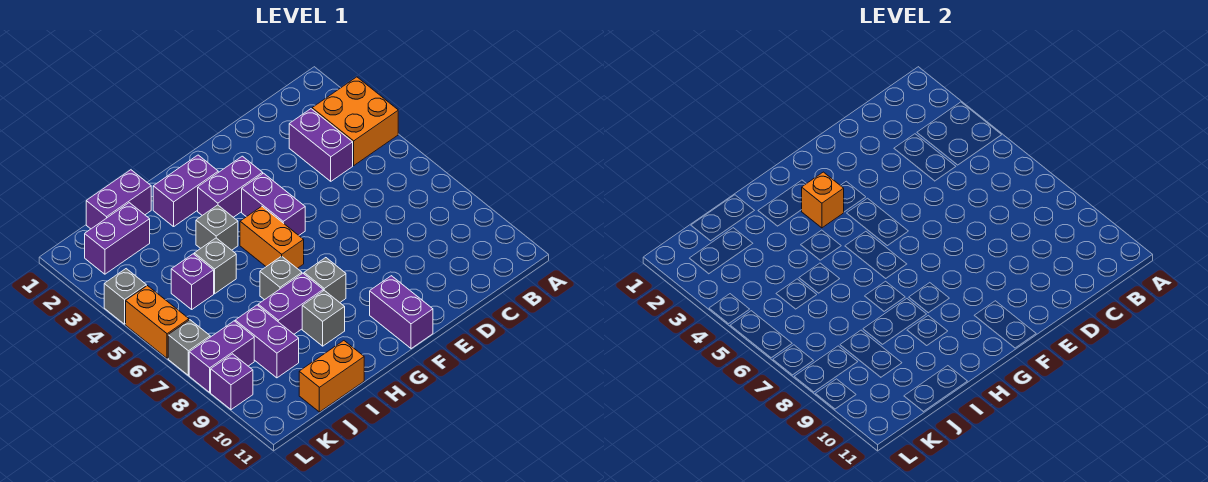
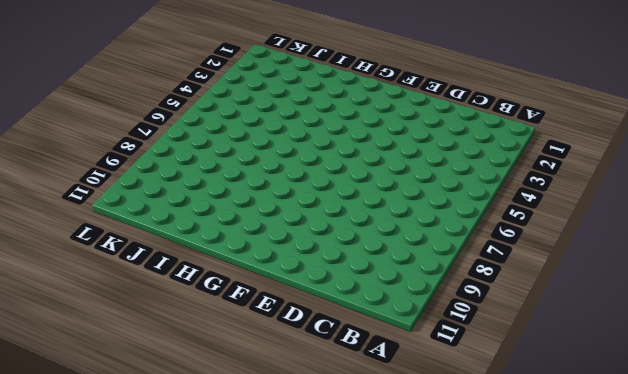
none -> orange brick A3:B4 level 1
none -> purple brick C3:C4 level 1
none -> purple brick F3:G3 level 1

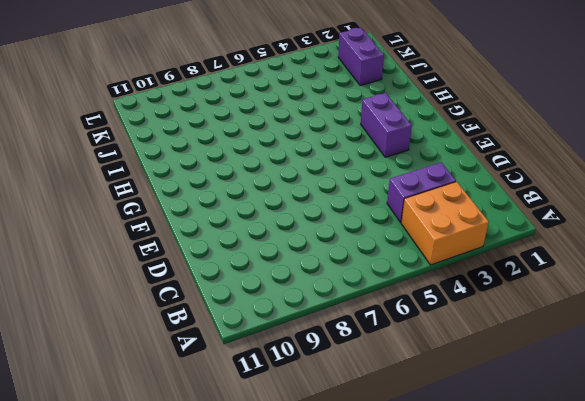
none -> purple brick F4:F5 level 1
none -> purple brick F10:F11 level 1
none -> purple brick G2:H2 level 1

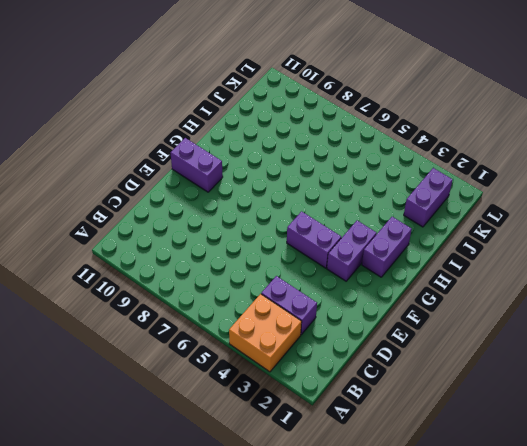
none -> orange brick G5:G6 level 1
none -> grey brick G8 level 1
none -> grey brick H4 level 1

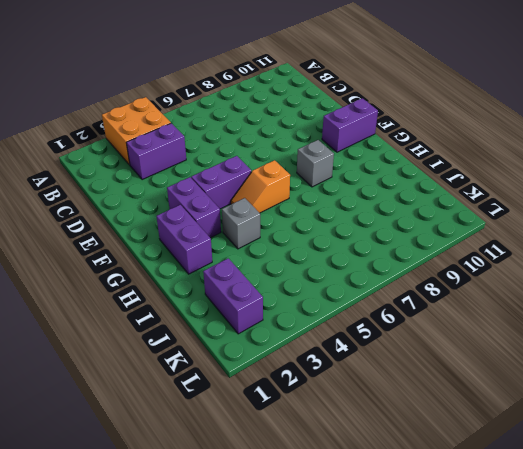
orange slope G5:G6 level 1 top 6 -> orange brick G5:G6 level 1
none -> grey brick H7 level 1
none -> purple brick H8:I8 level 1
none -> grey brick H9 level 1

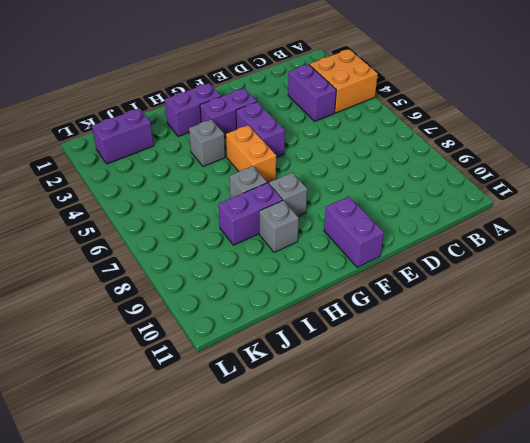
none -> purple brick I1:J1 level 1
none -> grey brick I5 level 1
none -> orange brick I11:J11 level 1

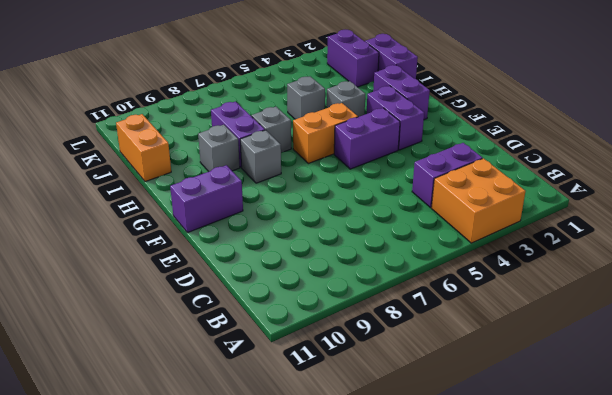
none -> purple brick J5 level 1
none -> purple brick J8:J9 level 1
none -> purple brick K8:L8 level 1

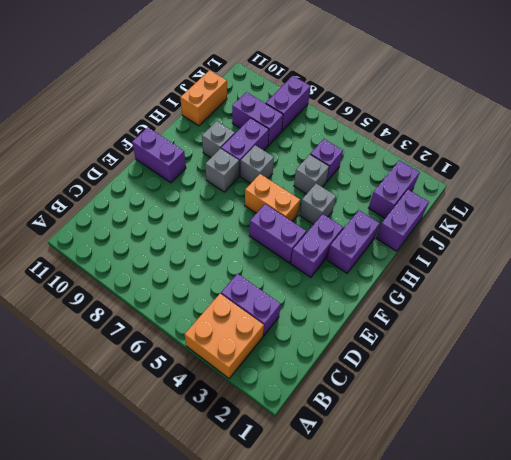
none -> grey brick L4 level 1
none -> orange brick L5:L6 level 1
none -> grey brick L7 level 1

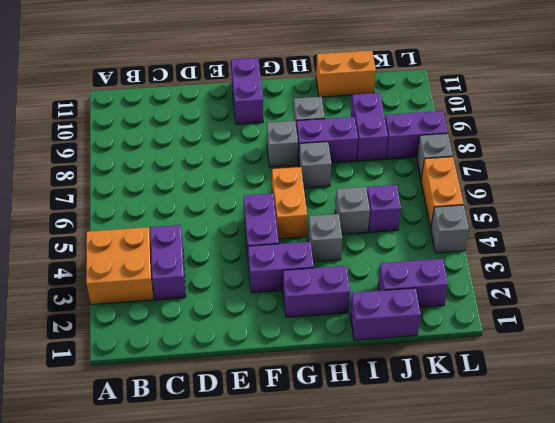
none -> purple brick L9 level 1
none -> orange brick G3 level 2

